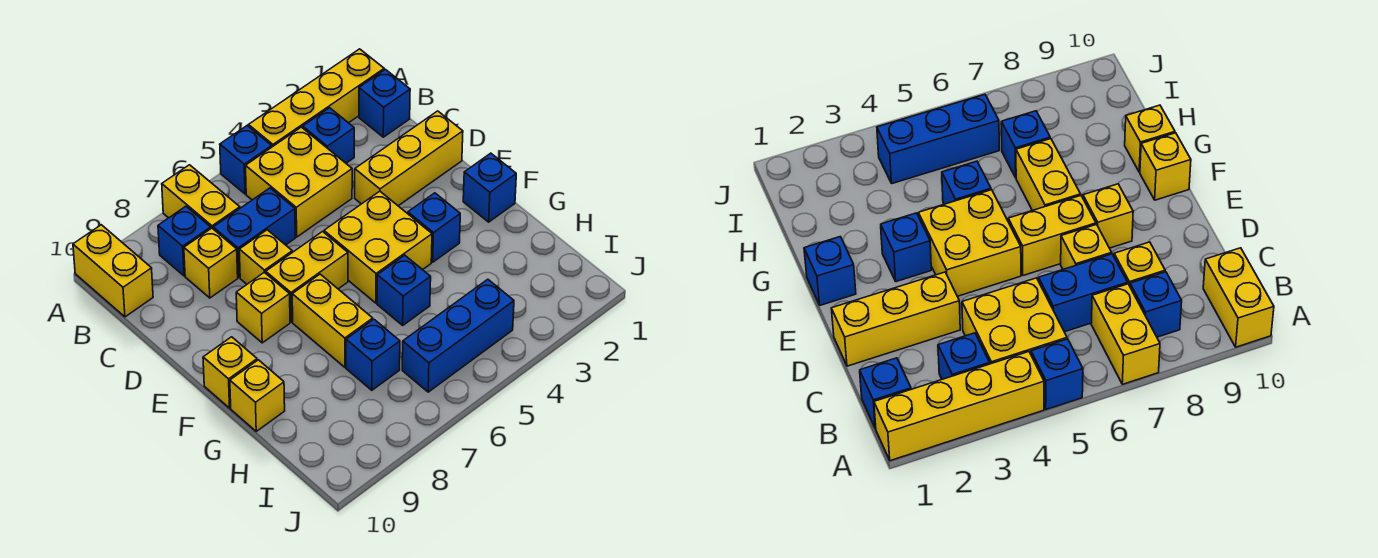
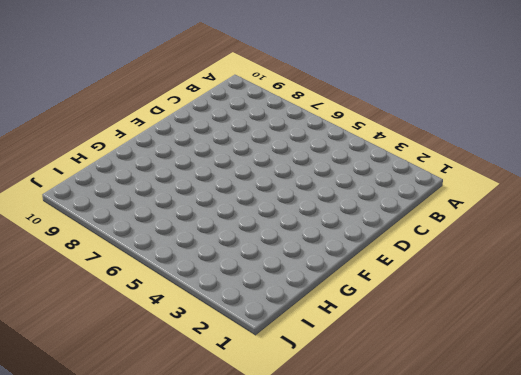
none -> yellow brick A1:A4 level 1
none -> blue brick A5 level 1
none -> yellow brick A7:B7 level 1

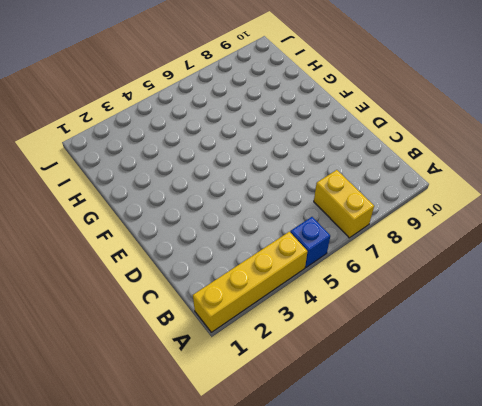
none -> yellow brick A10:B10 level 1
none -> blue brick B1 level 1
none -> blue brick B3 level 1

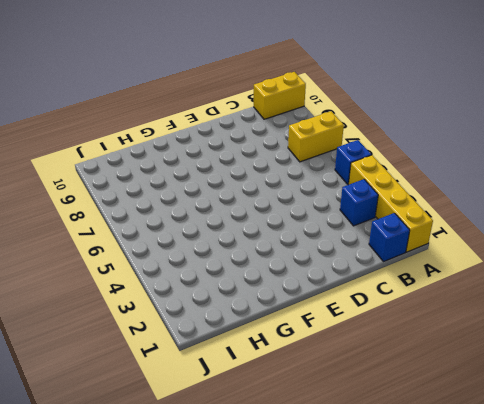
none -> yellow brick B4:C5 level 1
none -> blue brick B8 level 1
none -> blue brick C6:C7 level 1

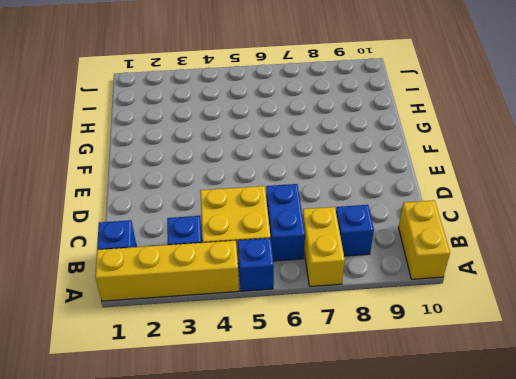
blue brick B6:C6 level 1 -> blue brick C6:C7 level 1
none -> yellow brick C8 level 1
none -> yellow brick D1:D3 level 1
none -> yellow brick D7 level 1

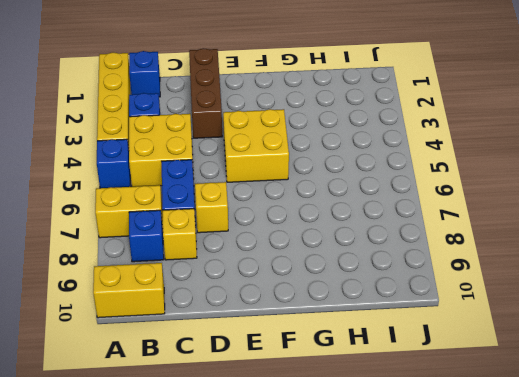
brown brick D1:D3 level 1 -> yellow brick D1:D3 level 1
none -> yellow brick E6:E7 level 1
none -> yellow brick E8 level 1
none -> blue brick F1 level 1

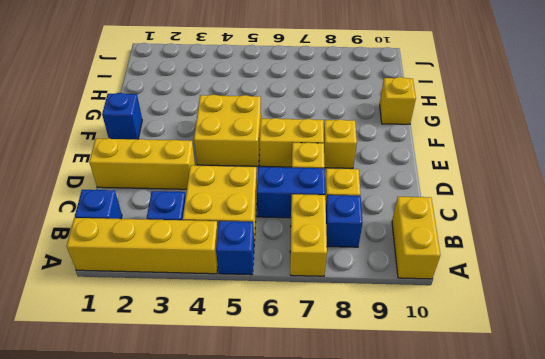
none -> blue brick F3 level 1
none -> yellow brick F7:G7 level 1
none -> yellow brick F10 level 1

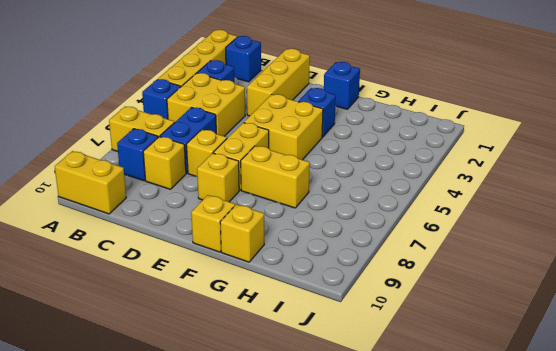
none -> blue brick G5 level 1
none -> blue brick H7 level 1
none -> blue brick I4:I6 level 1

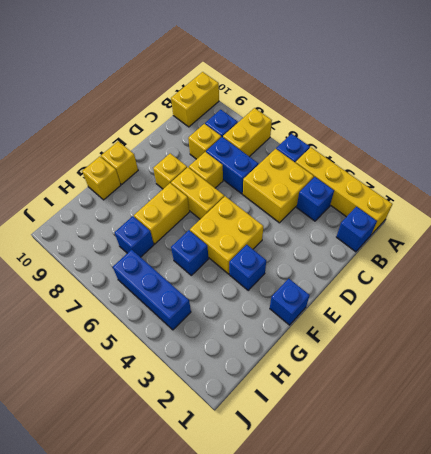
none -> yellow brick D1:D3 level 1

